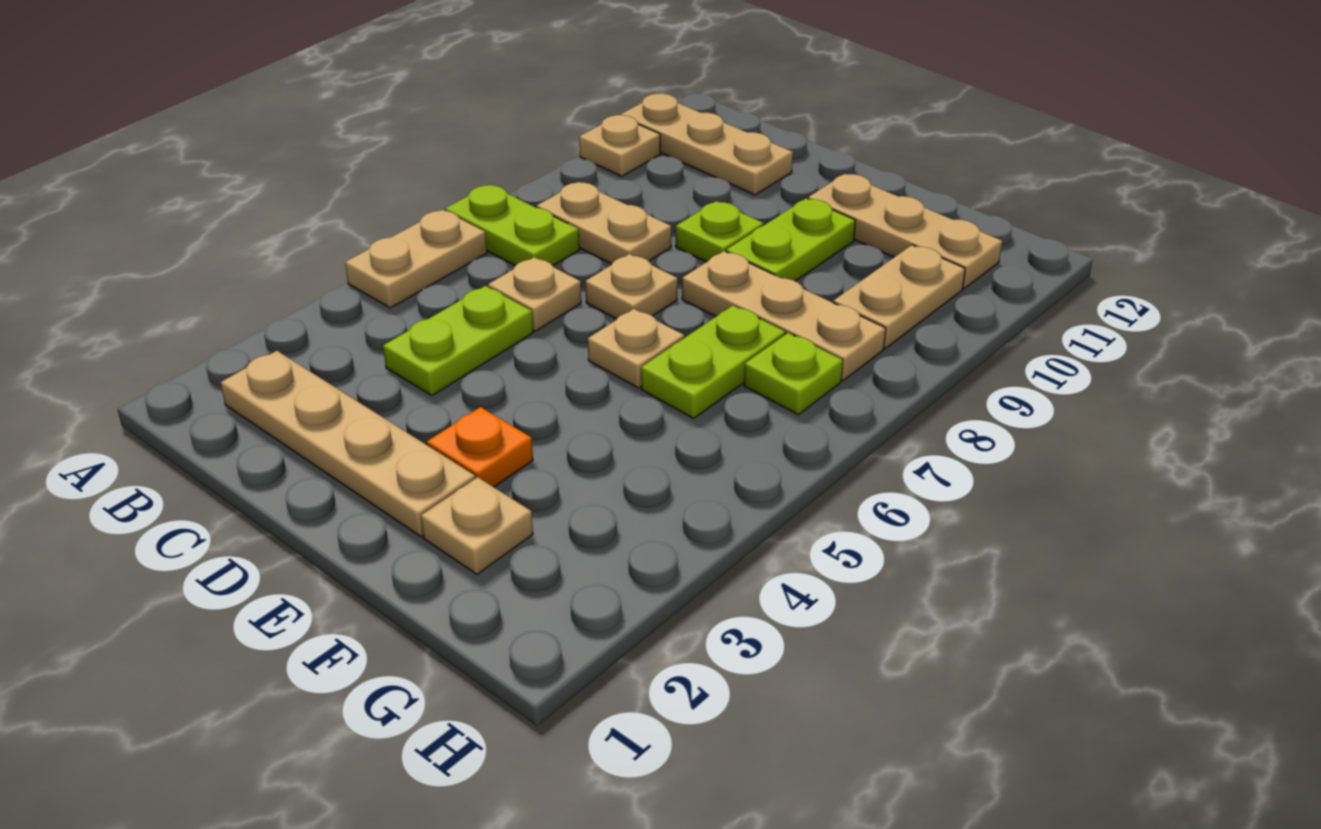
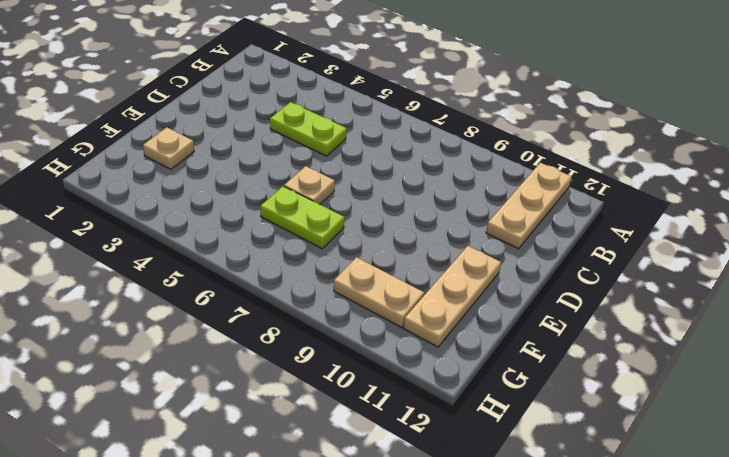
none -> tan plate A5:A6 level 1
none -> lime plate A7:B7 level 1
none -> tan plate A10 level 1

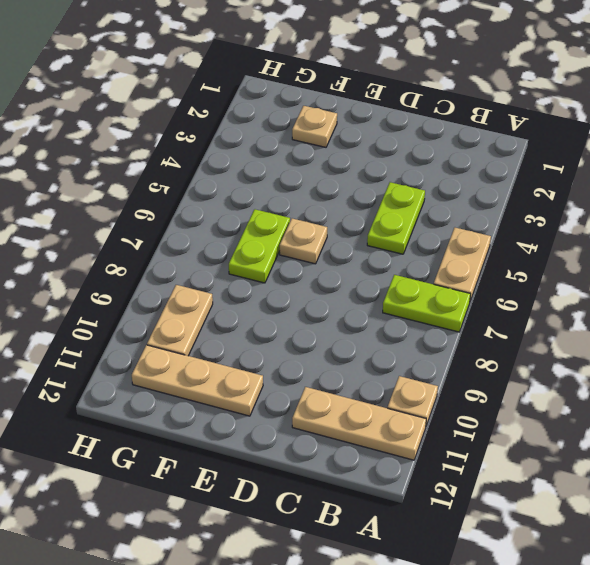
none -> tan plate B2:E2 level 1
none -> tan plate B8:C8 level 1
none -> tan plate C6 level 1

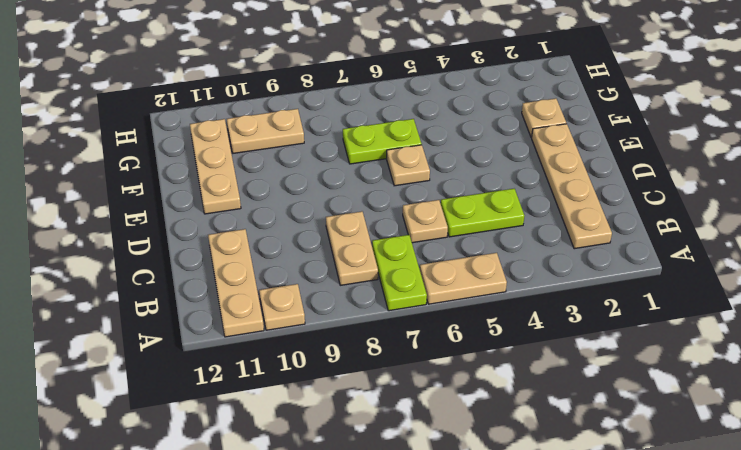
none -> tan plate D7 level 1
none -> lime plate D9 level 1
none -> orange plate E3 level 1

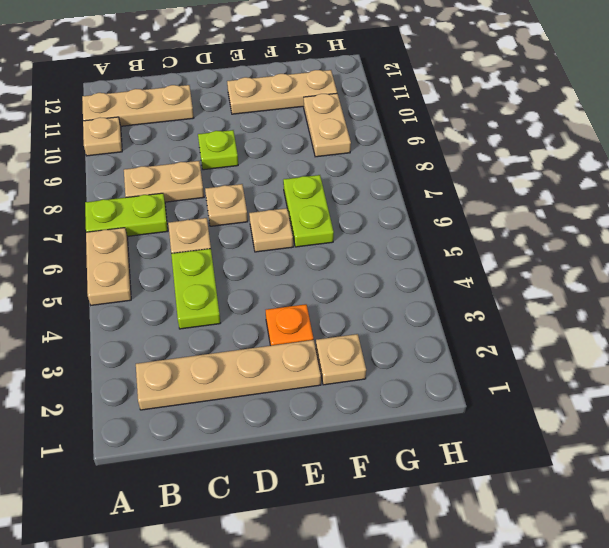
none -> tan plate E8:G8 level 1
none -> lime plate E9:E10 level 1
none -> lime plate G7 level 1

